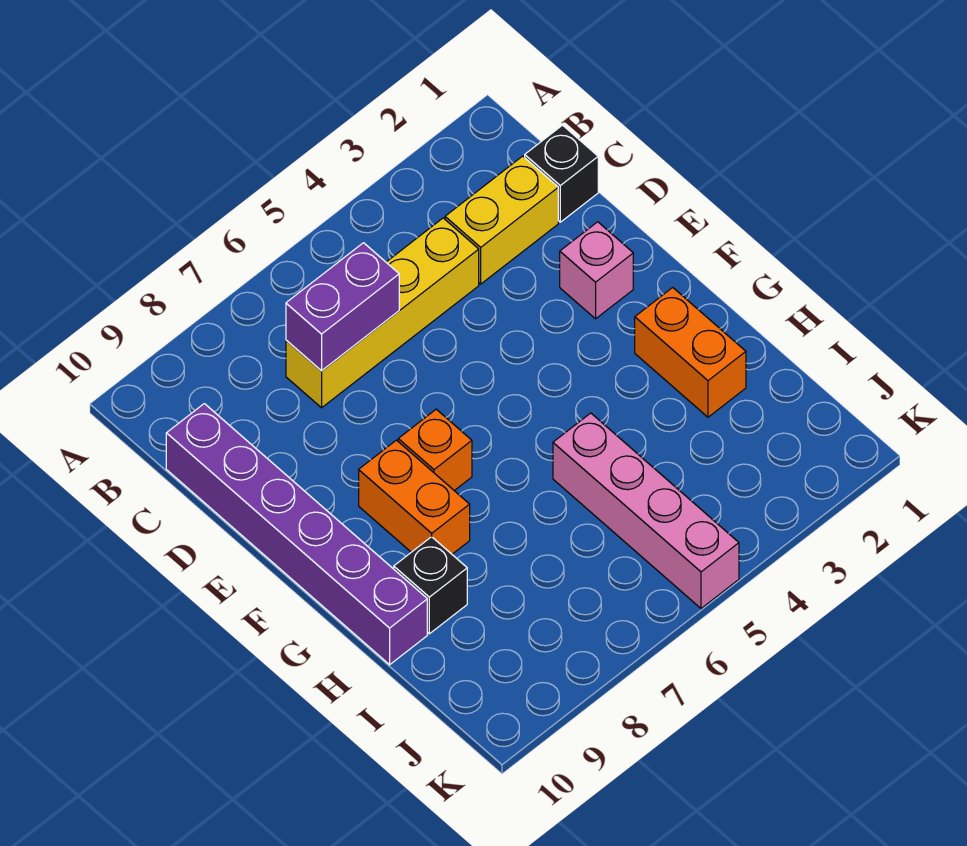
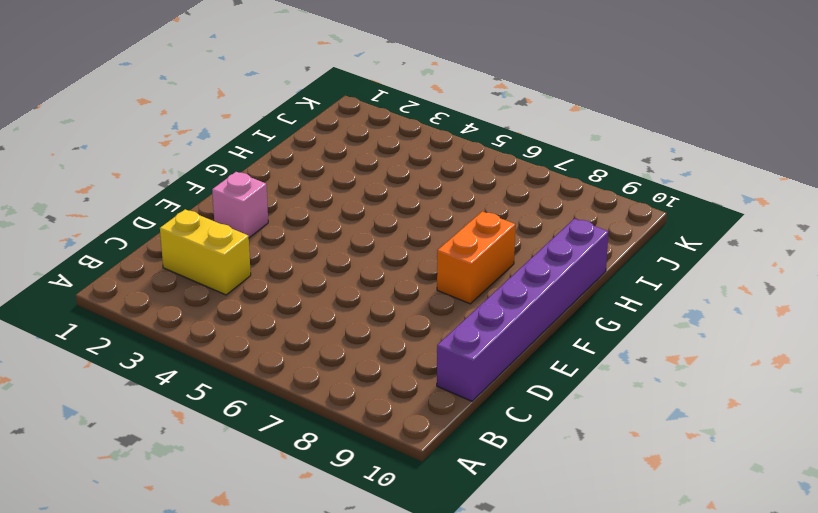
none -> black brick C1 level 1
none -> yellow brick C4:C7 level 1

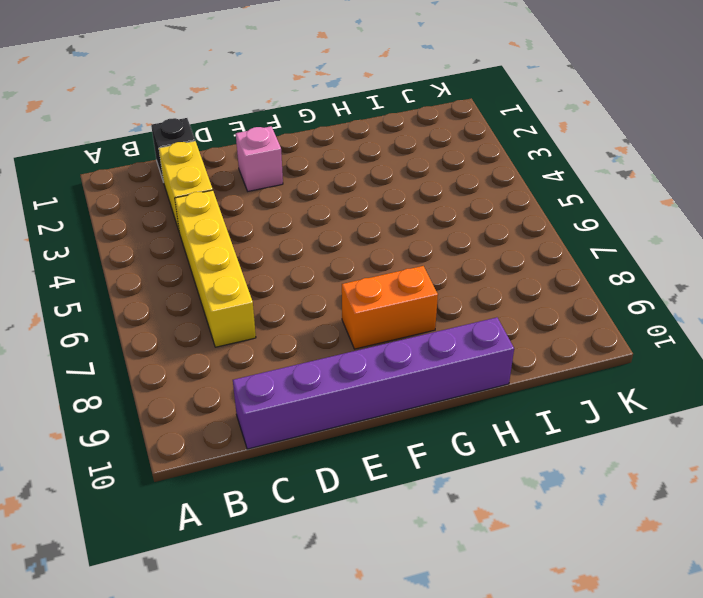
none -> orange brick F7 level 1
none -> orange brick G2:H2 level 1

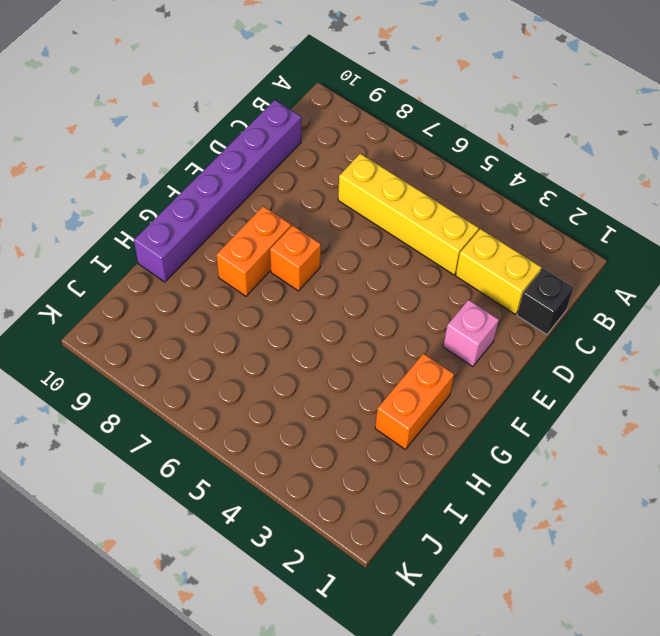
none -> pink brick H5:K5 level 1
none -> black brick H9 level 1

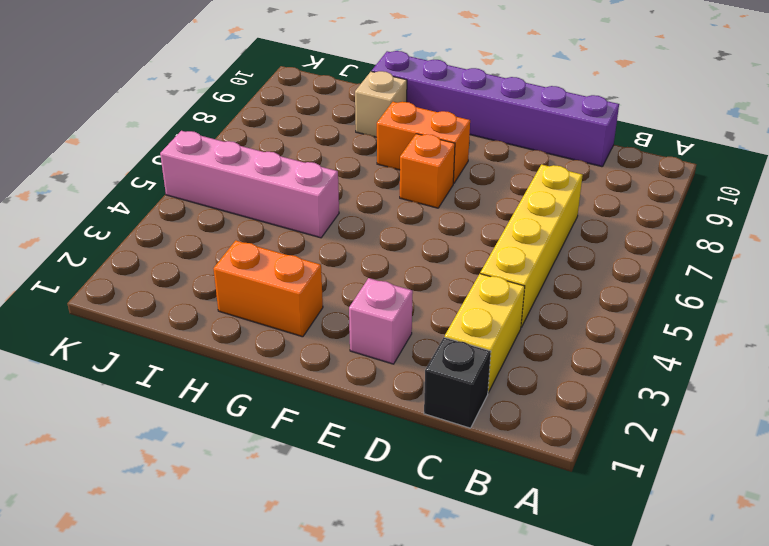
tan brick H9 level 1 -> black brick H9 level 1
none -> purple brick C6:C7 level 2

